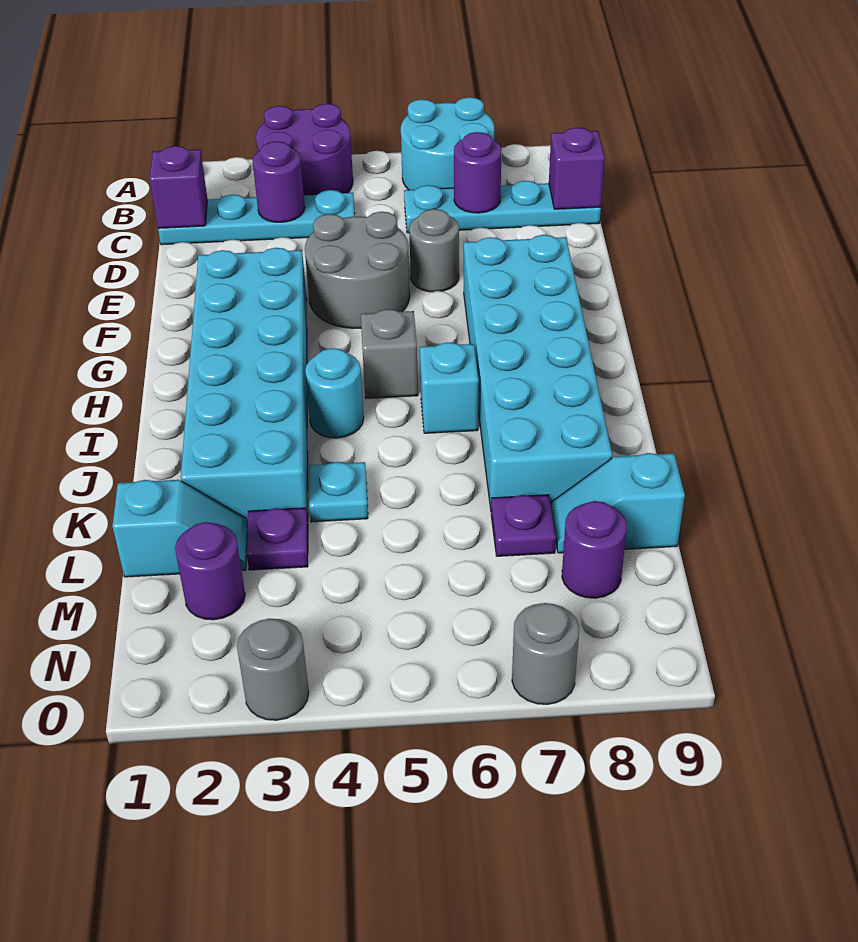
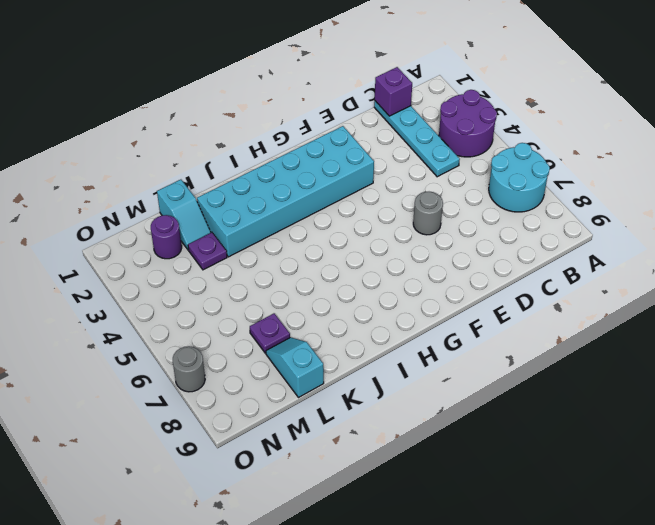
none -> cyan plate C6:C9 level 1
none -> grey round brick E4:F5 level 1
none -> cyan brick F7:K8 level 1

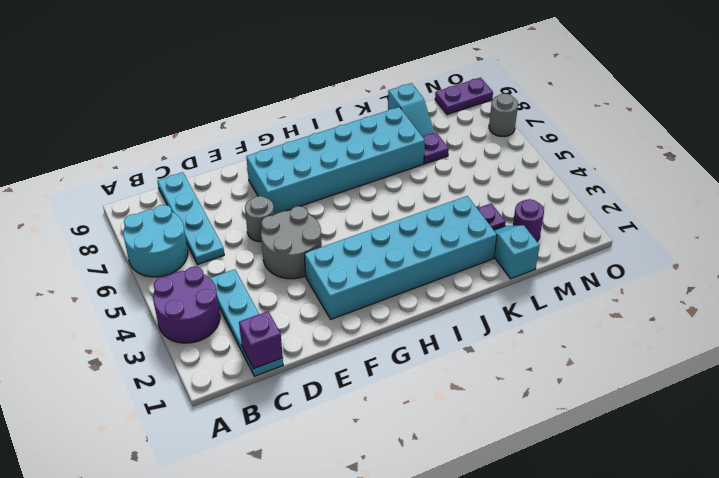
purple plate N9:O9 level 1 -> none
none -> grey brick H5 level 1
none -> cyan round brick I4 level 1
none -> cyan brick I6 level 1

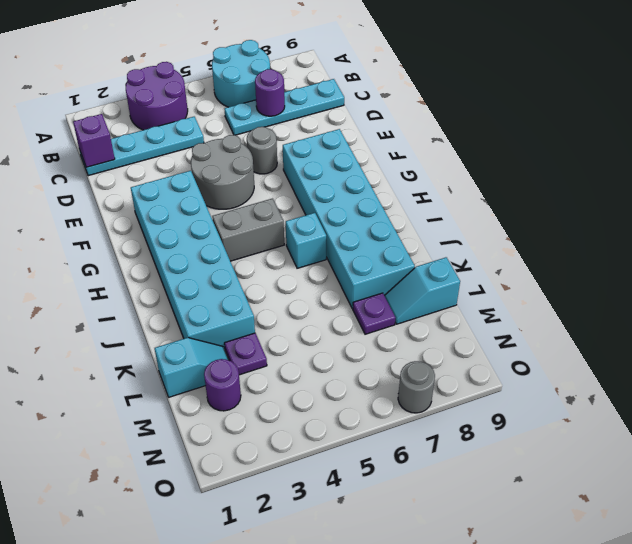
grey brick H4:H5 level 1 -> grey brick H5 level 1
none -> cyan round brick I4 level 1
none -> cyan plate K4 level 1
none -> purple round brick M8 level 1

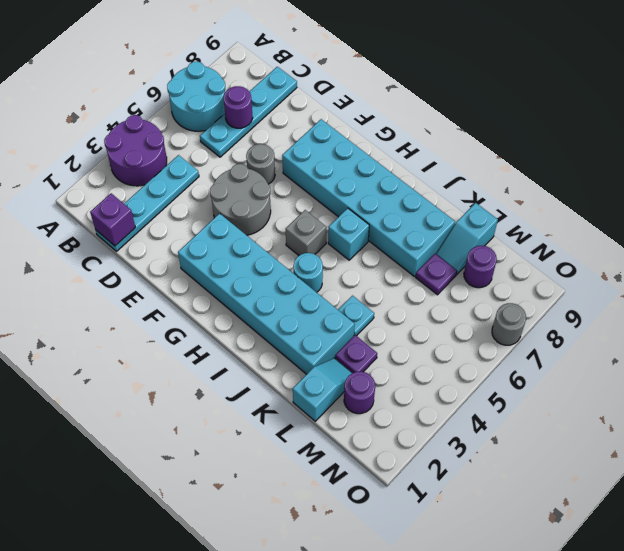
none -> grey round brick O3 level 1
none -> purple round brick C3 level 2
none -> purple brick C9 level 2

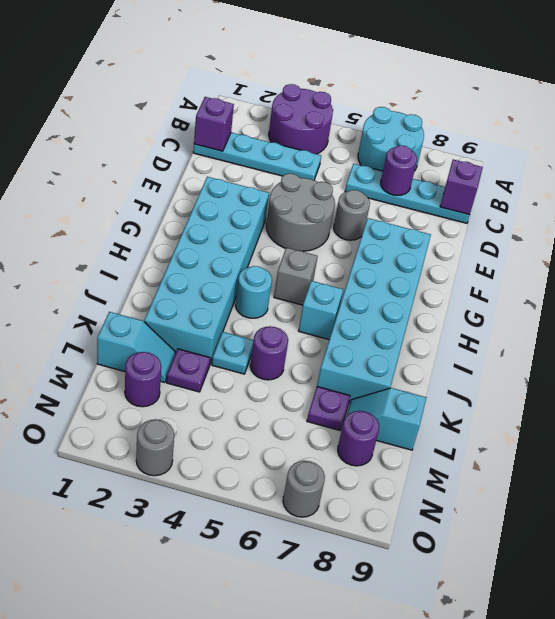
purple round brick K5 level 1 -> purple round brick C3 level 2

